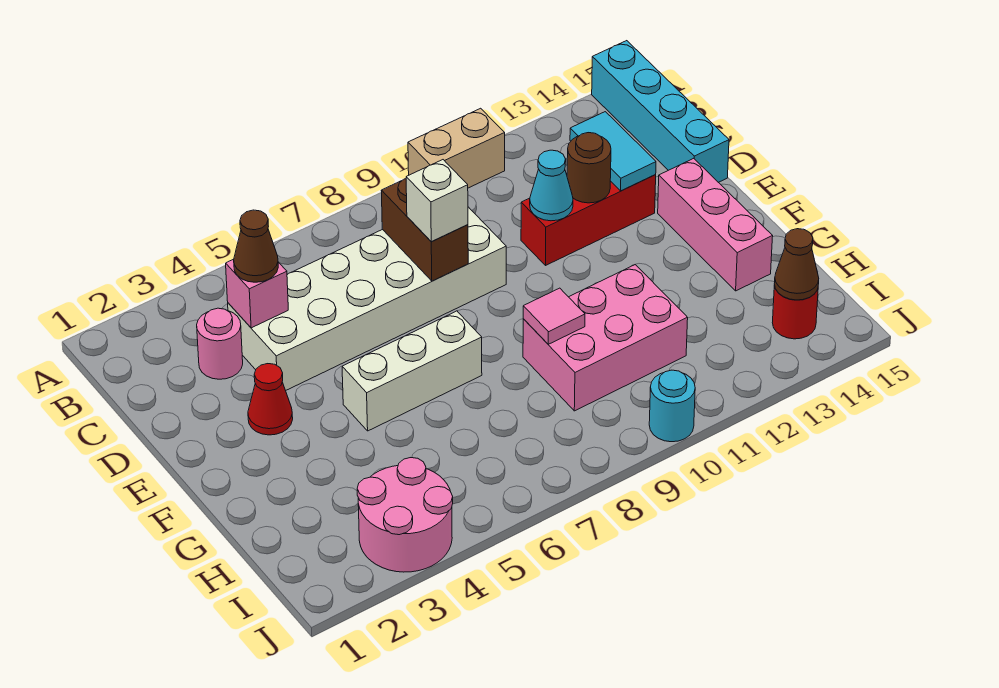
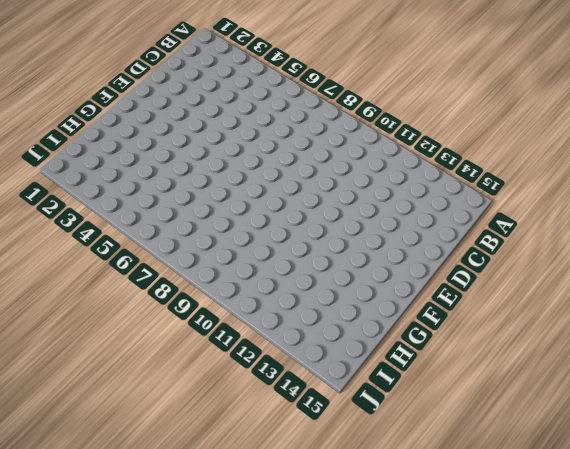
none -> tan brick A10:A11 level 1
none -> cyan brick A15:D15 level 1
none -> pink round brick C3 level 1

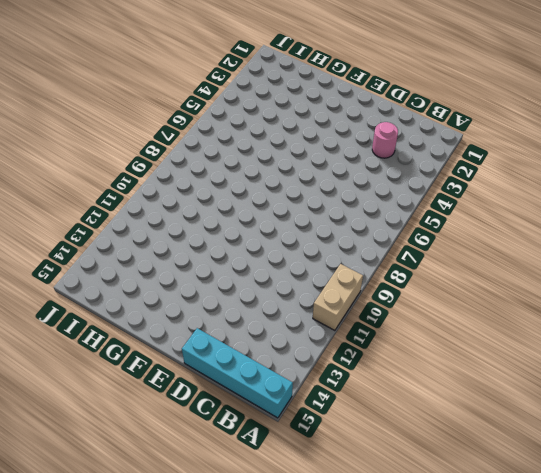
none -> white brick C4:D9 level 1
none -> red brick D11:D13 level 1
none -> red cone E3 level 1

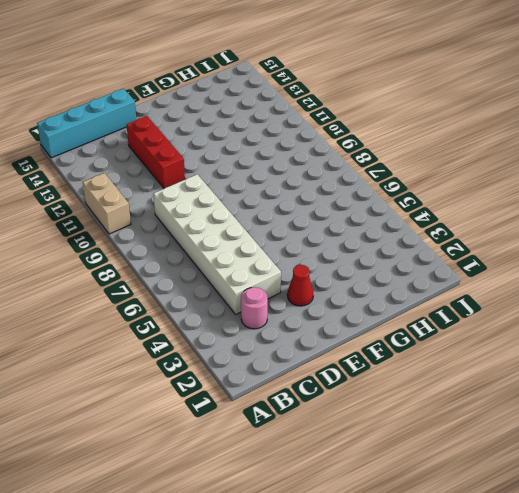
none -> pink brick E14:G14 level 1
none -> white brick F5:F7 level 1
none -> pink brick G9:H11 level 1

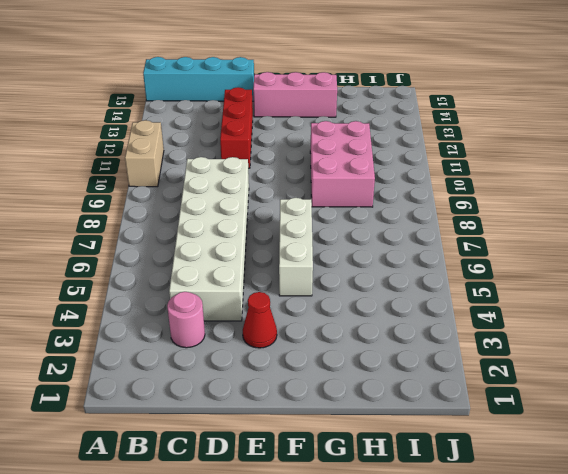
none -> pink round brick I3:J4 level 1
none -> red round brick I14 level 1
none -> cyan round brick J10 level 1

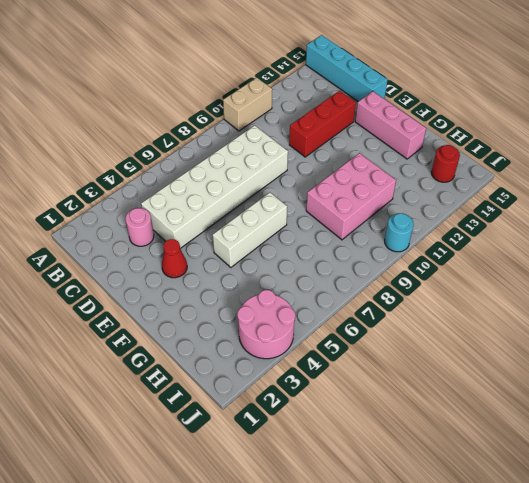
none -> pink brick C4 level 2
none -> brown brick C8:D8 level 2
none -> cyan tile C13:D13 level 2

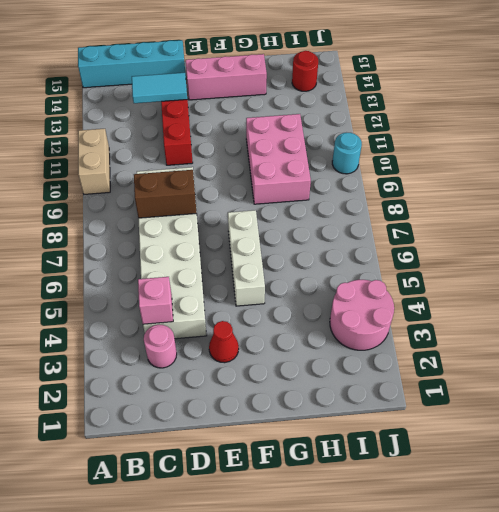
none -> cyan cone D11 level 2
none -> brown round brick D12 level 2
none -> pink tile G9 level 2

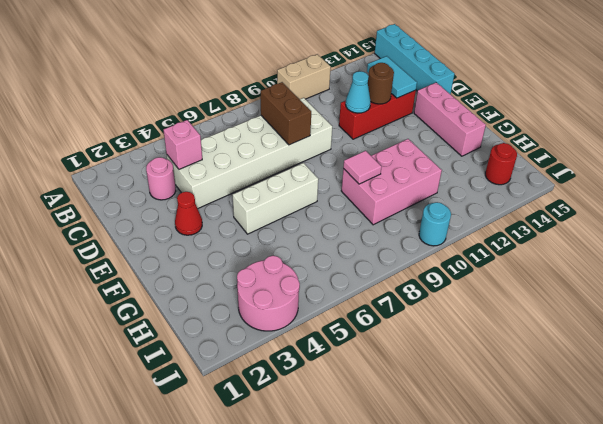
none -> brown cone I14 level 2
none -> brown cone C4 level 3
none -> white brick D8 level 3

